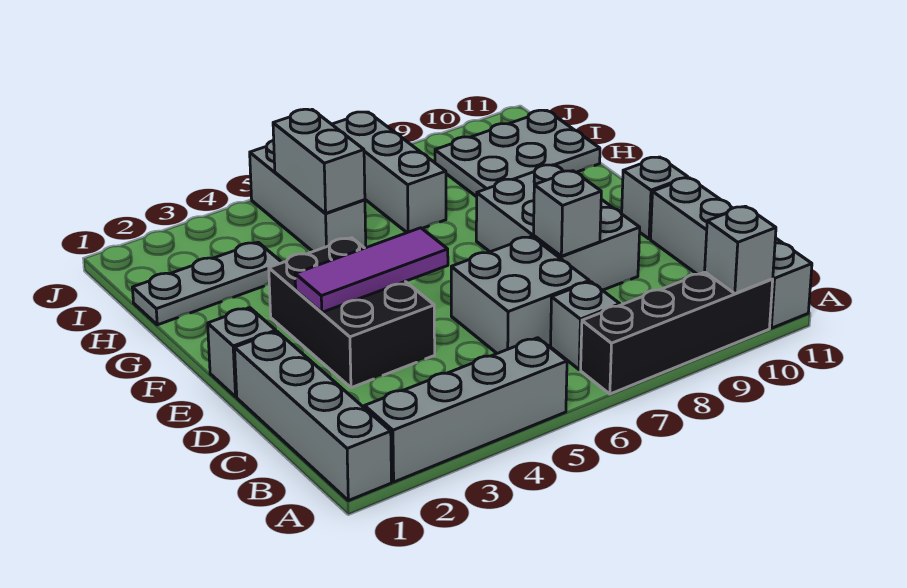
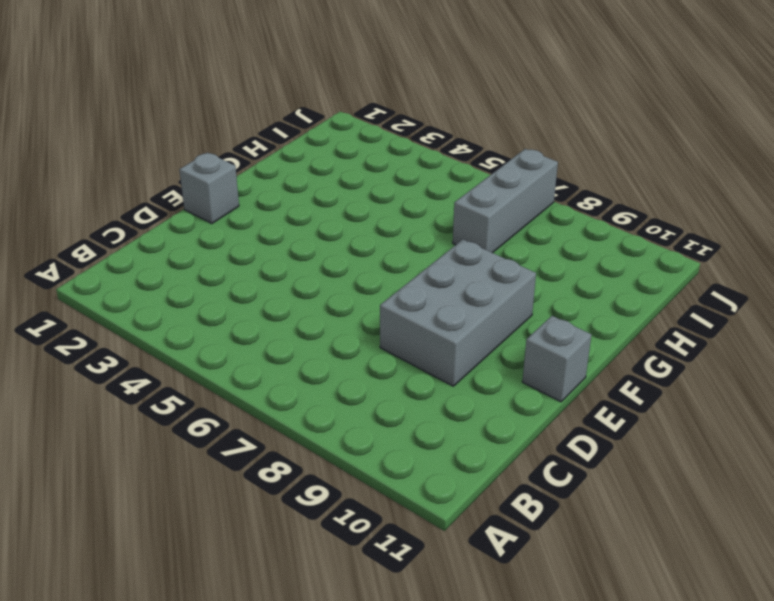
none -> grey brick A1:D1 level 1
none -> grey brick A2:A5 level 1
none -> black brick A7:A10 level 1

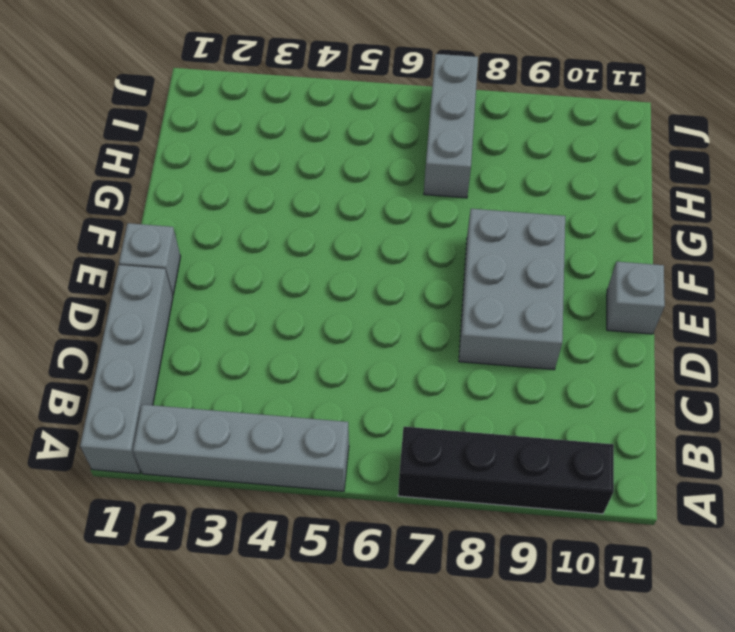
none -> grey brick A11:D11 level 1
none -> grey brick B7 level 1
none -> grey brick C6:D7 level 1

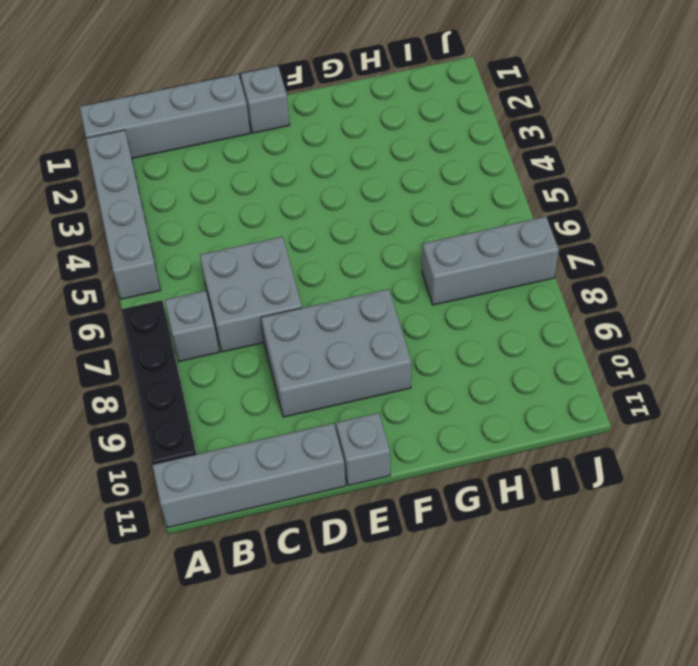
none -> black brick D3:F4 level 1
none -> grey plate H1:H3 level 1
none -> grey brick H5:J5 level 1

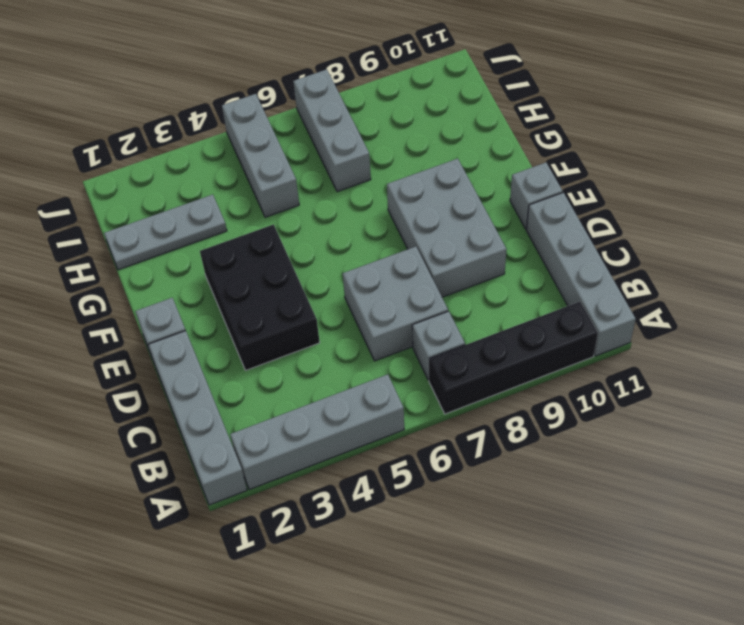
none -> grey plate H9:I11 level 1
none -> grey brick A10 level 2
none -> grey brick D8 level 2

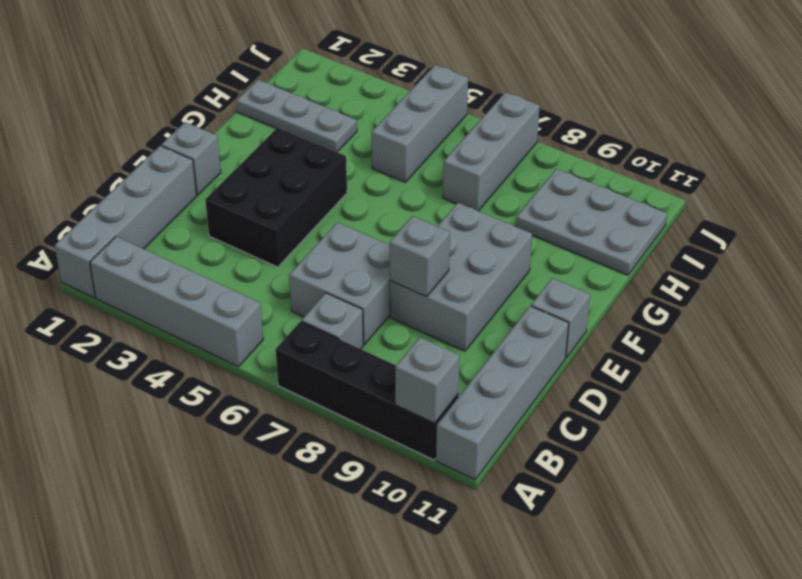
none -> purple tile E3:E5 level 2
none -> grey brick H5:I5 level 2

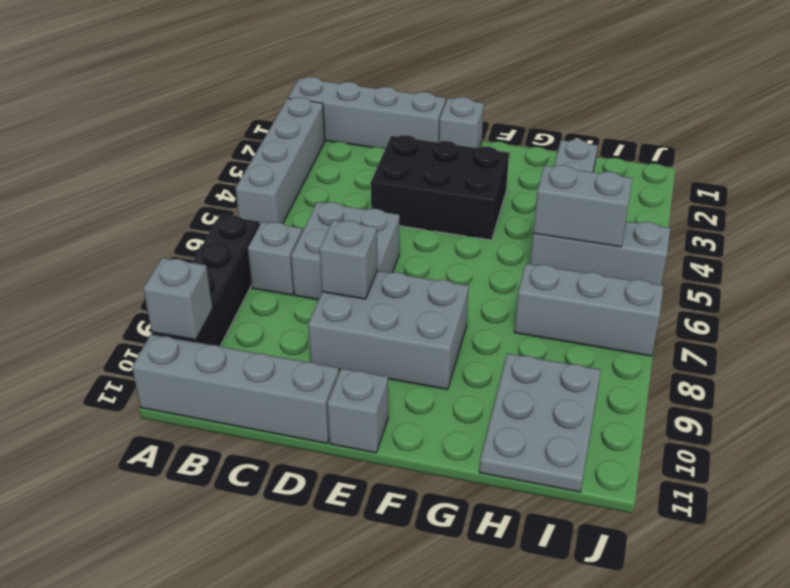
none -> purple tile E3:E5 level 2

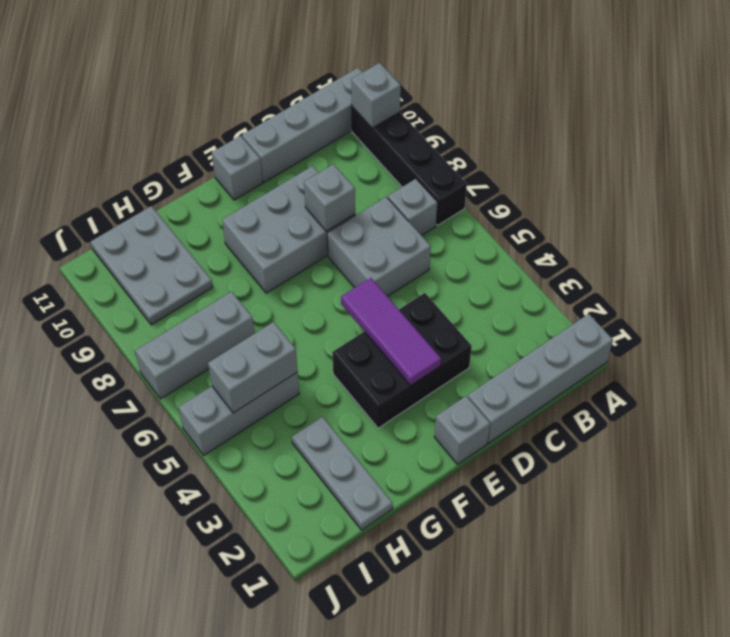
none -> grey brick A2:A5 level 1

